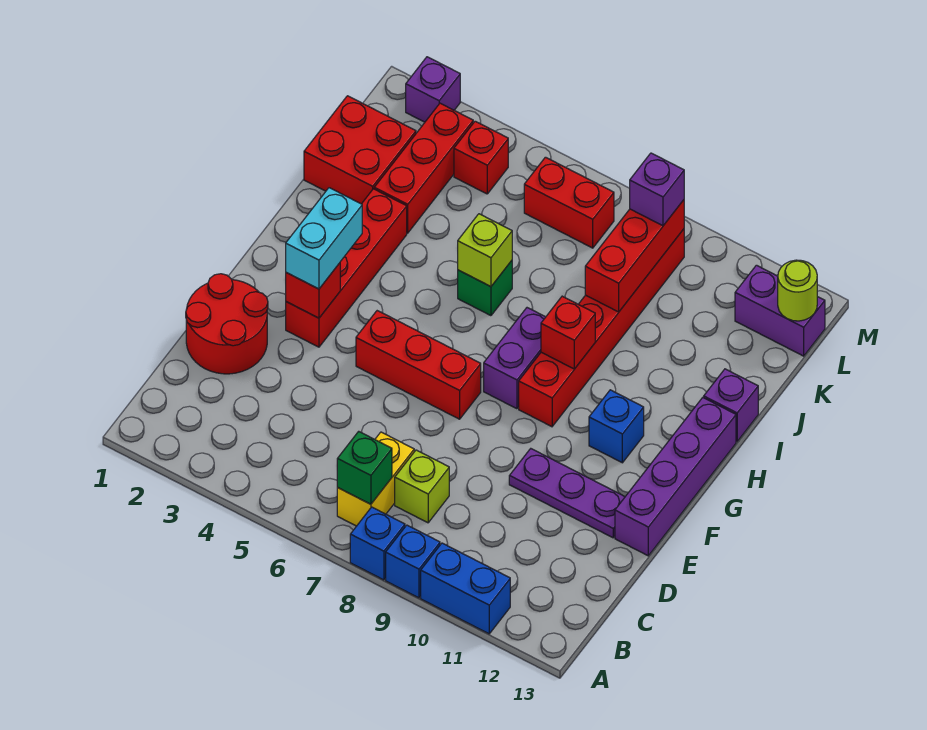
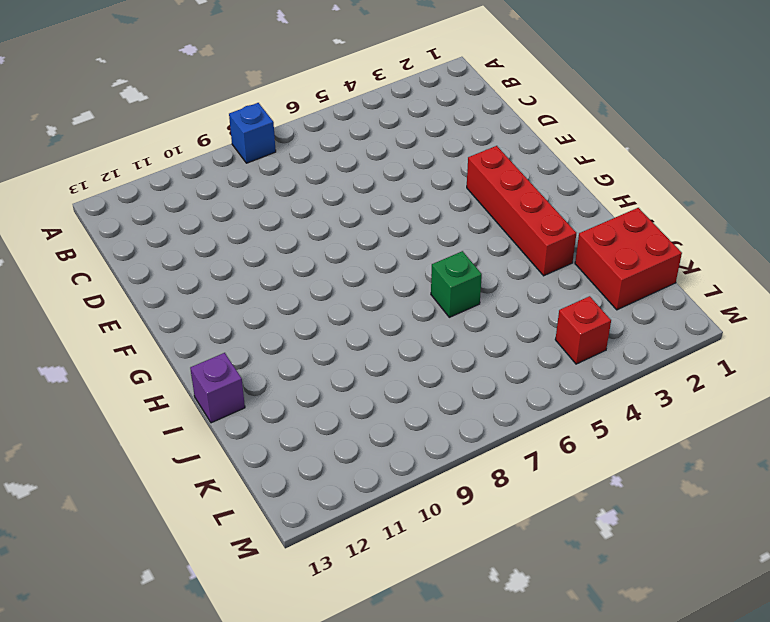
none -> blue brick A9 level 1
none -> blue brick A10:A11 level 1
none -> yellow brick B7:C7 level 1

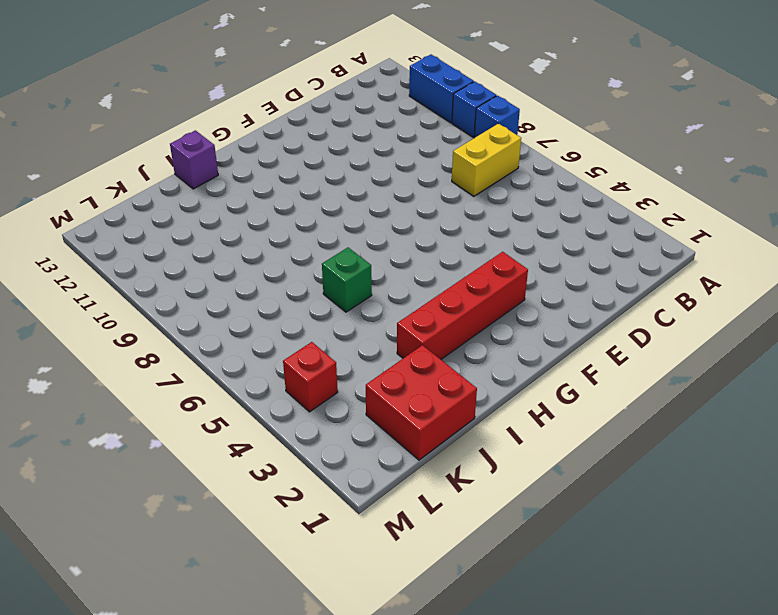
none -> lime brick C8 level 1
none -> red round brick D1:E2 level 1
none -> purple plate E10:E12 level 1

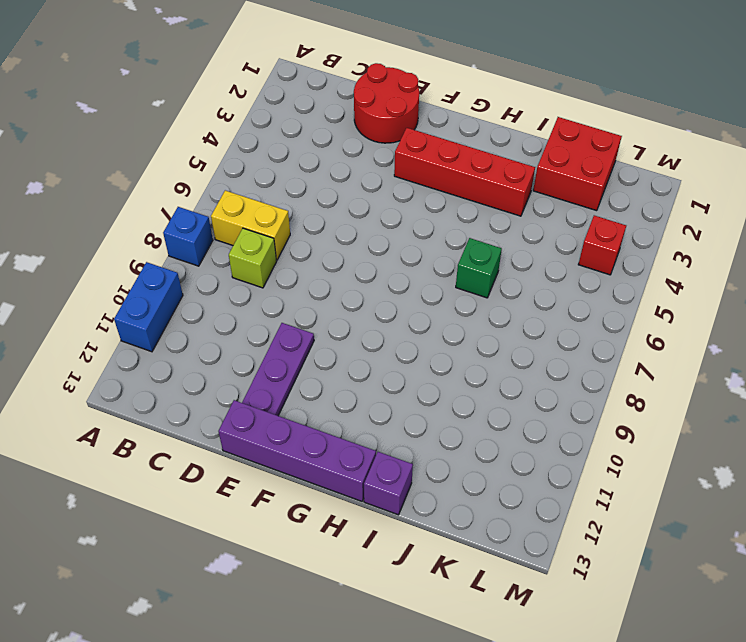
none -> blue brick A9 level 1
none -> red brick F5:F7 level 1
none -> purple brick G8:H8 level 1

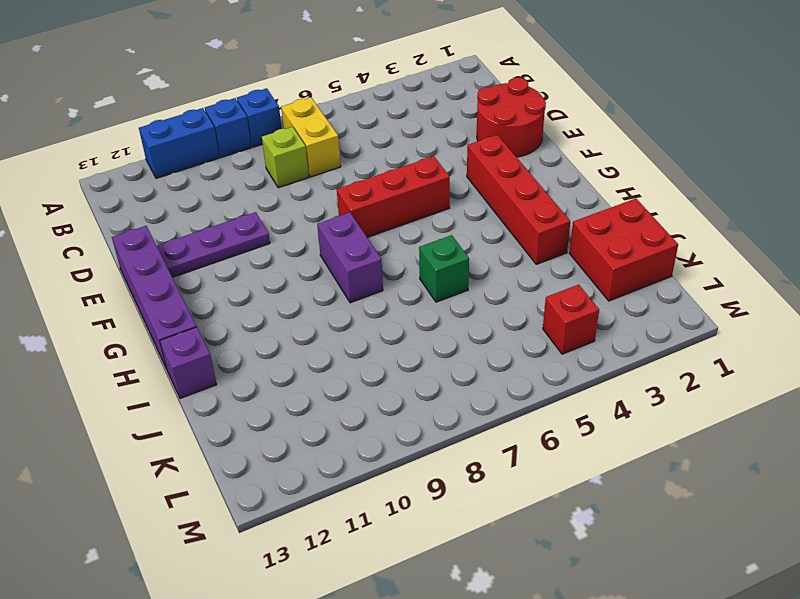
none -> red brick G9:L9 level 1
none -> blue brick G11 level 1
none -> red brick J3:L3 level 1

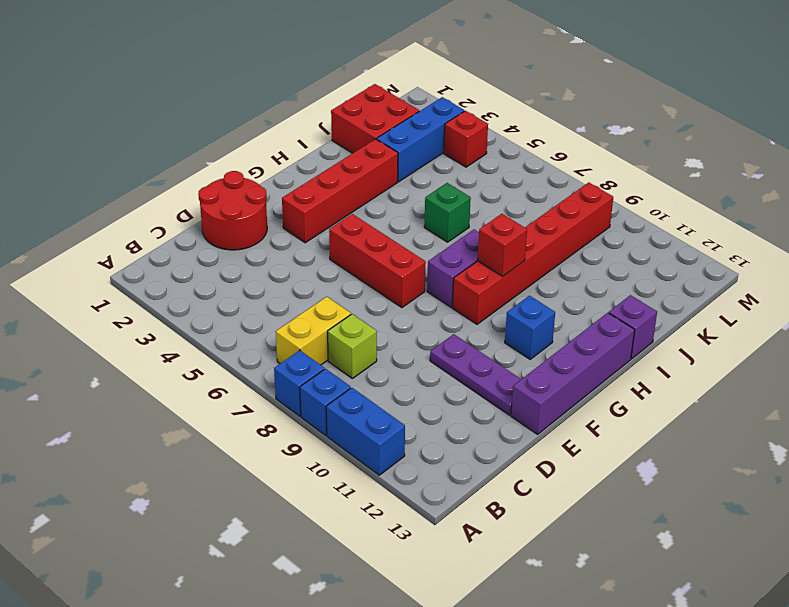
blue brick J3:L3 level 1 -> red brick J3:L3 level 1
none -> red brick L6:L7 level 1
none -> purple brick L12:L13 level 1
none -> purple brick M2 level 1

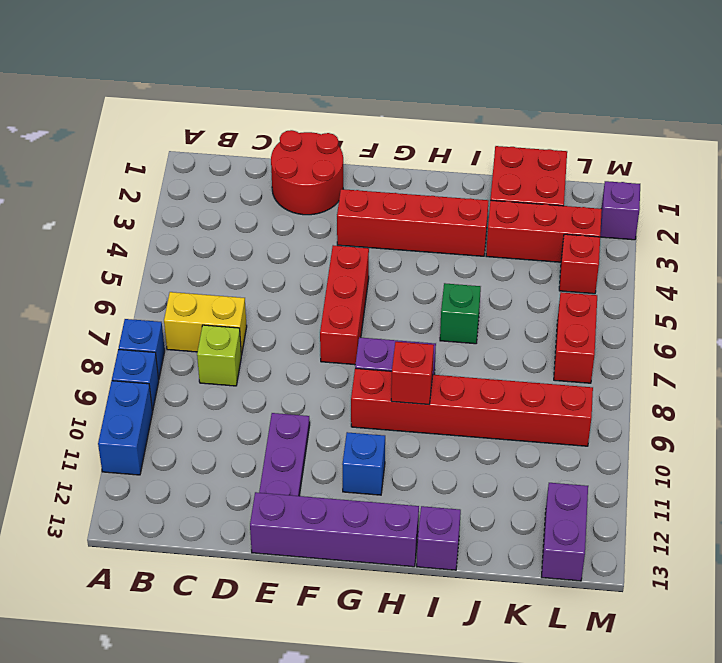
none -> green brick B7 level 2
none -> red brick F3 level 2
none -> lime brick I6 level 2

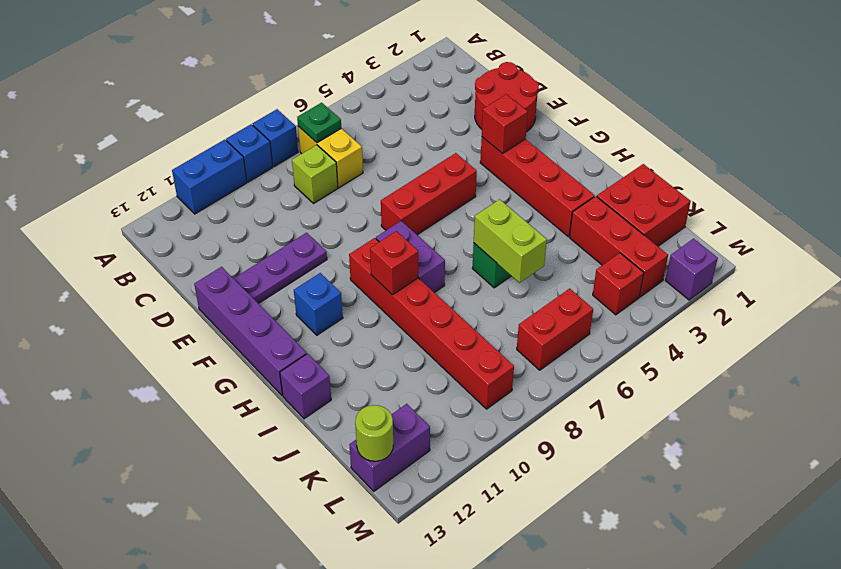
green plate B7 level 2 -> green brick B7 level 2
lime brick I6:J6 level 2 -> lime brick I6 level 2
none -> red brick J9:L9 level 2
none -> cyan brick F3:G3 level 3
none -> purple brick L9 level 3

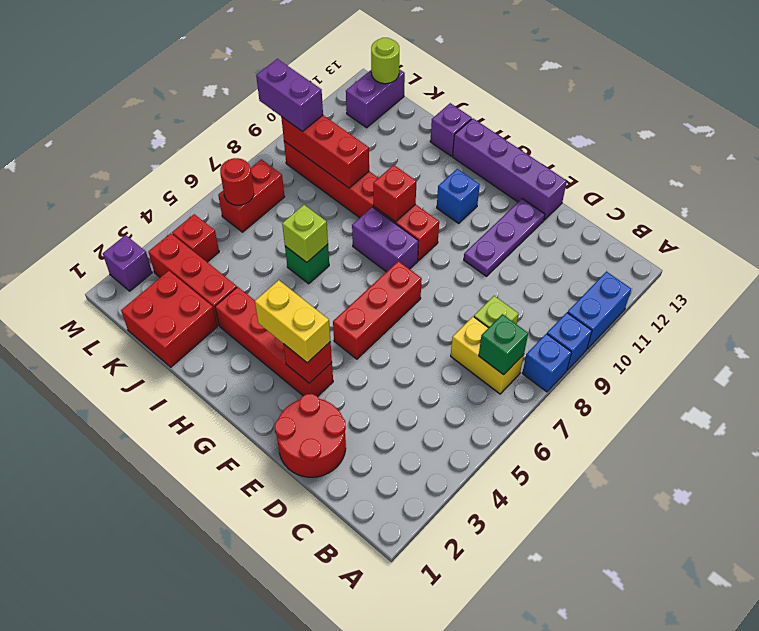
yellow brick F3:G3 level 3 -> cyan brick F3:G3 level 3
red round brick L6 level 2 -> none
purple brick L9:M9 level 3 -> purple brick L9 level 3

